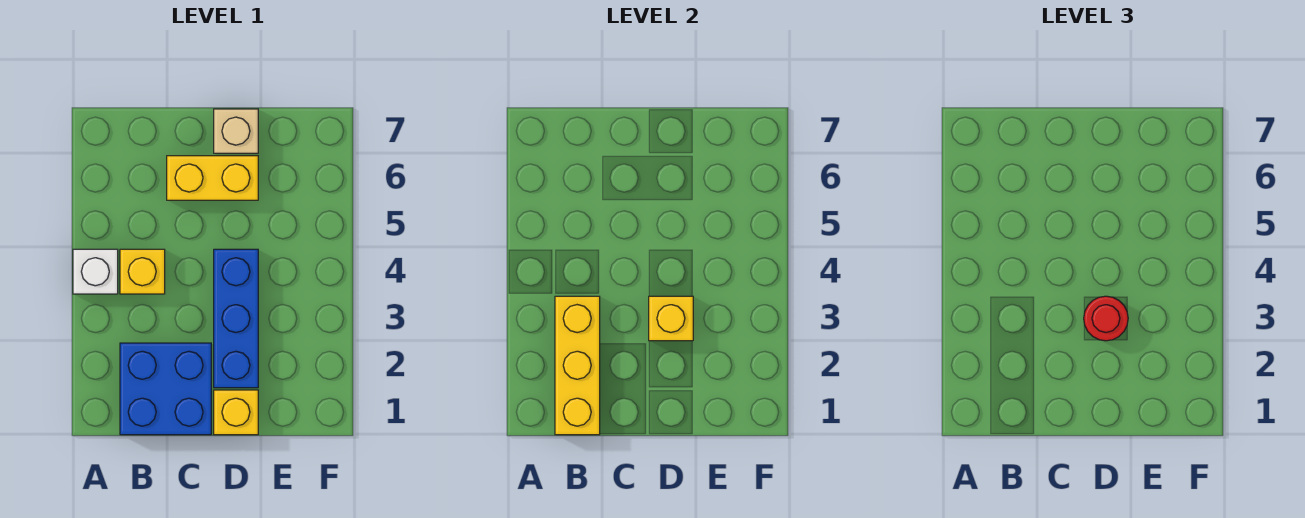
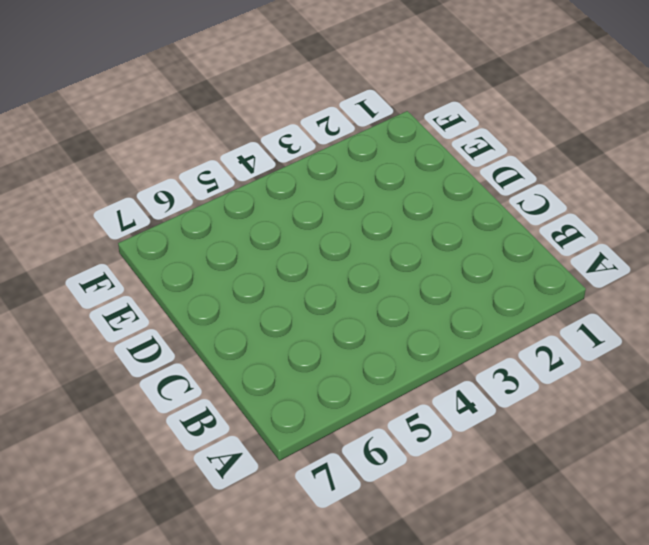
none -> white brick A4 level 1
none -> blue brick B1:C2 level 1

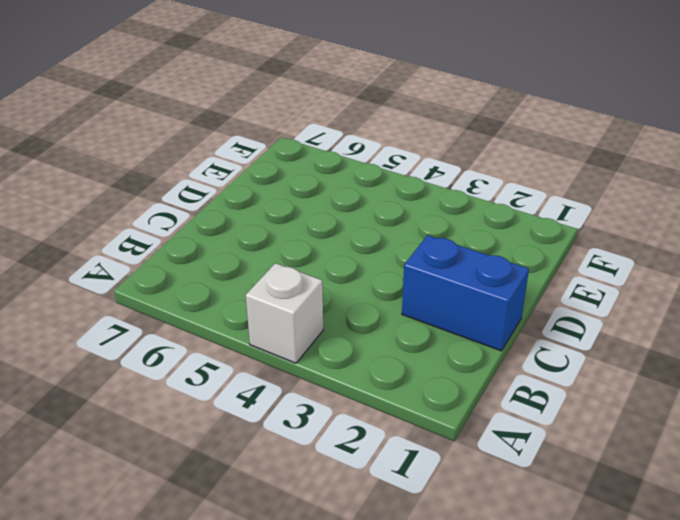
blue brick C1:C2 level 1 -> blue brick B1:C2 level 1
none -> yellow brick B4 level 1
none -> yellow brick C6:D6 level 1

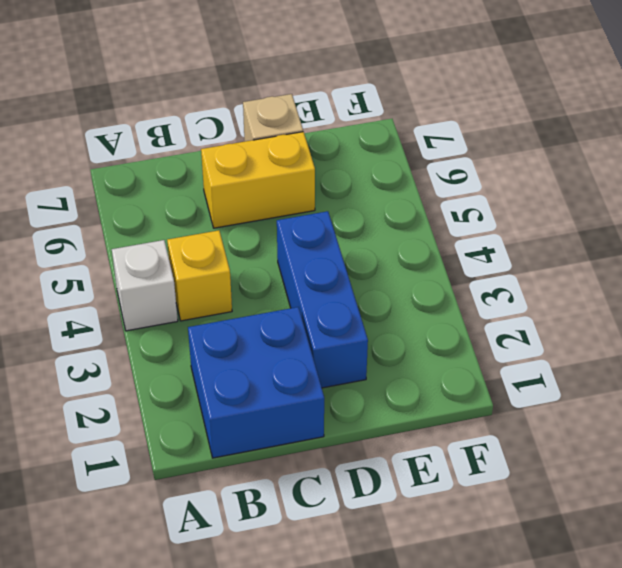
none -> yellow brick D1 level 1
none -> yellow brick B1:B3 level 2

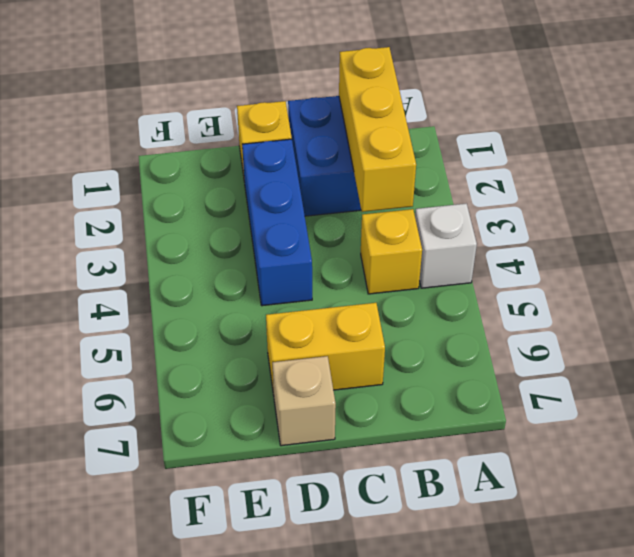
none -> yellow brick D3 level 2
none -> red round brick D3 level 3

